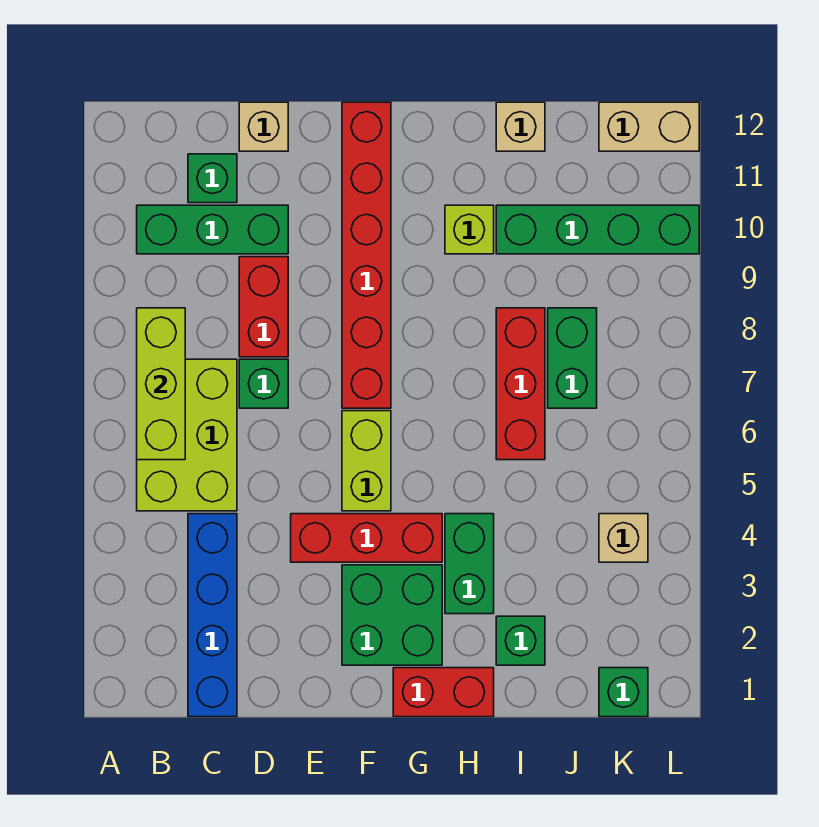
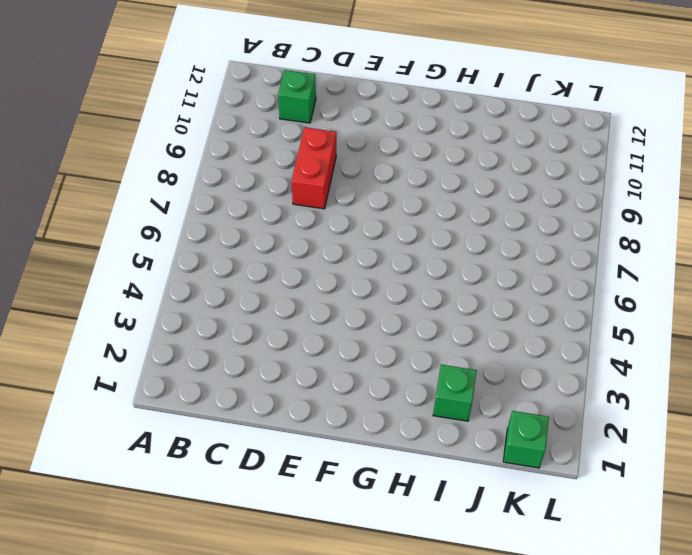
none -> lime brick B5:C7 level 1
none -> green brick B10:D10 level 1
none -> blue brick C1:C4 level 1

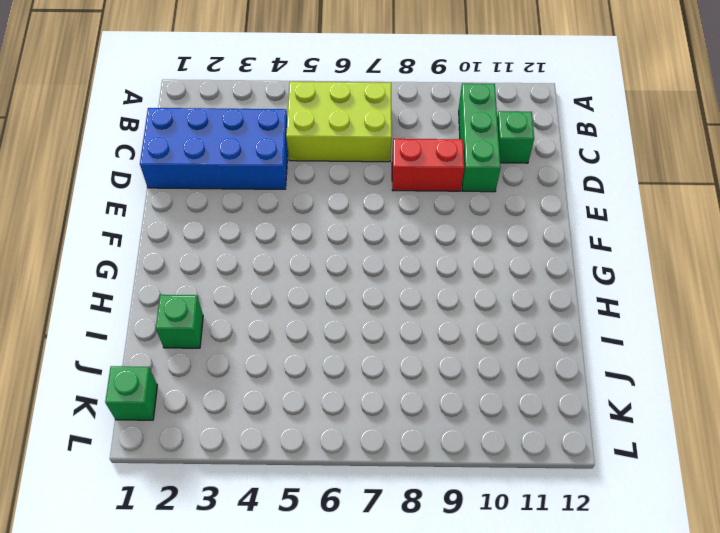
blue brick C1:D4 level 1 -> blue brick C1:C4 level 1
none -> green brick D7 level 1
none -> tan brick D12 level 1
none -> red brick E4:G4 level 1

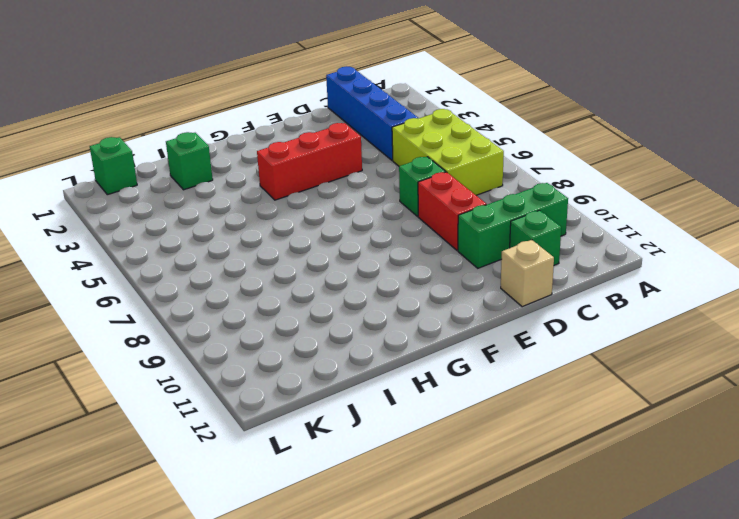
none -> green brick F2:G3 level 1
none -> lime brick F5:F6 level 1
none -> red brick F7:F12 level 1

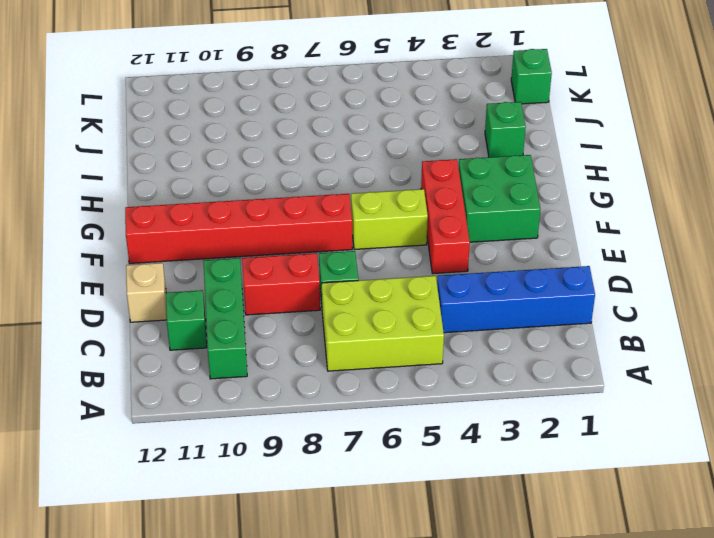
none -> red brick G1:H1 level 1
none -> green brick H3:H4 level 1
none -> lime brick H10 level 1

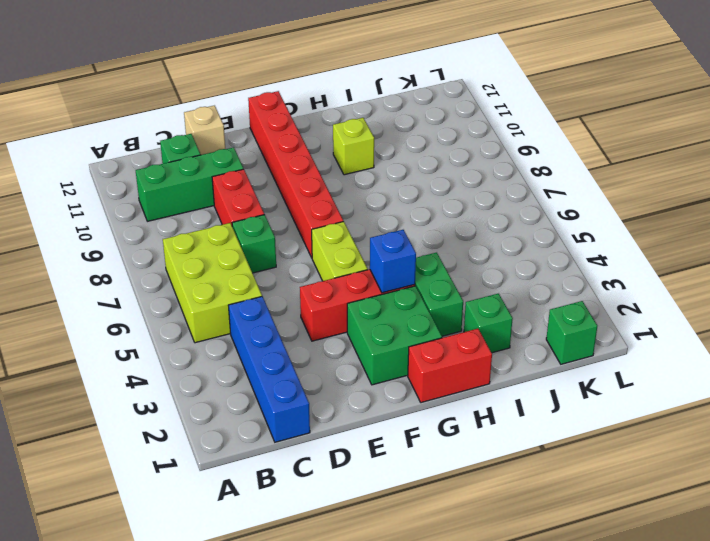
blue brick G4 level 2 -> none
none -> red brick I6:I8 level 1
none -> green brick I10:L10 level 1
none -> tan brick I12 level 1

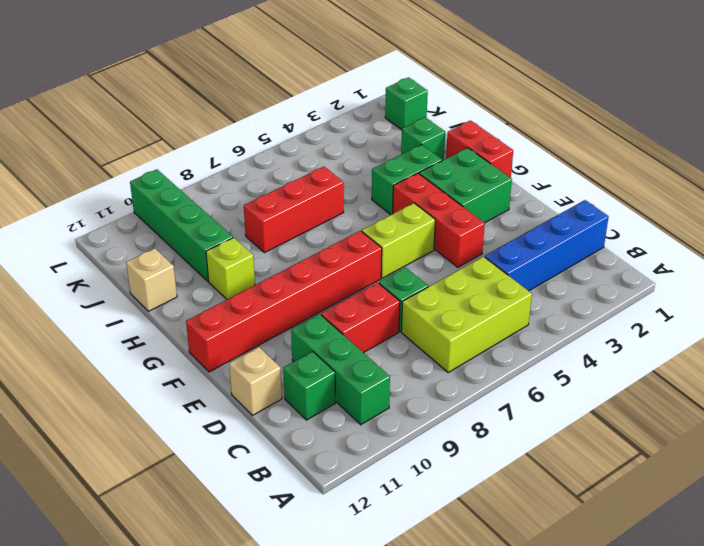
none -> green brick J7:J8 level 1
none -> tan brick K4 level 1
none -> tan brick K12:L12 level 1

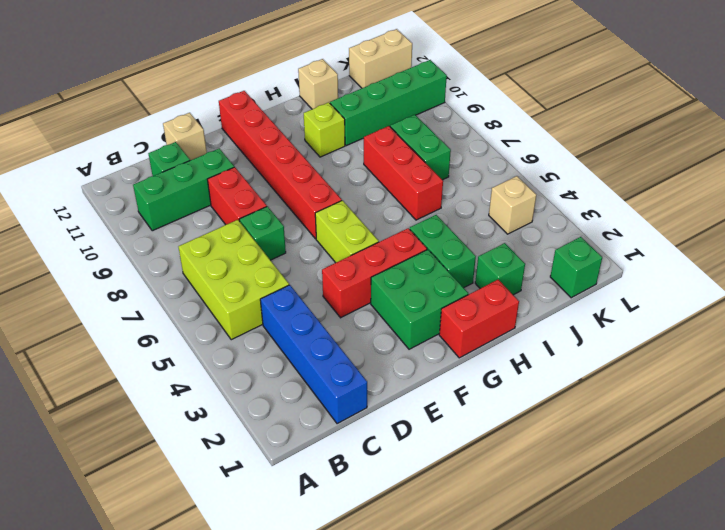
none -> lime brick B6:B8 level 2

